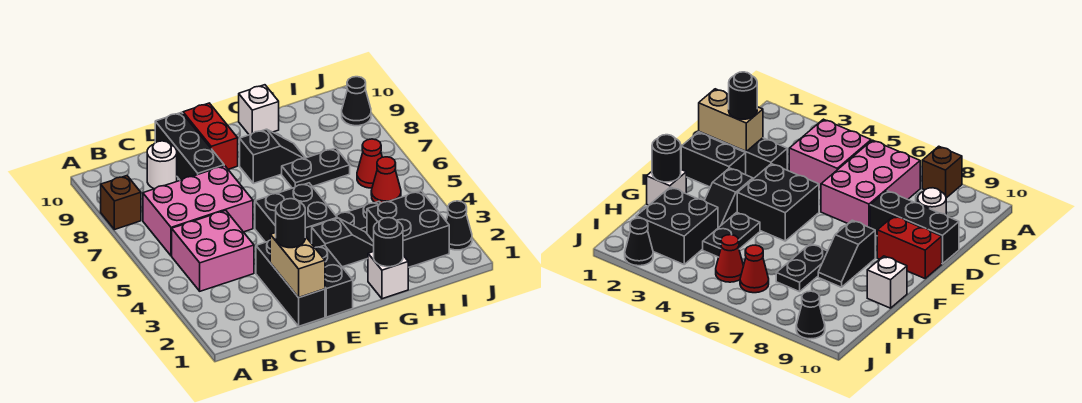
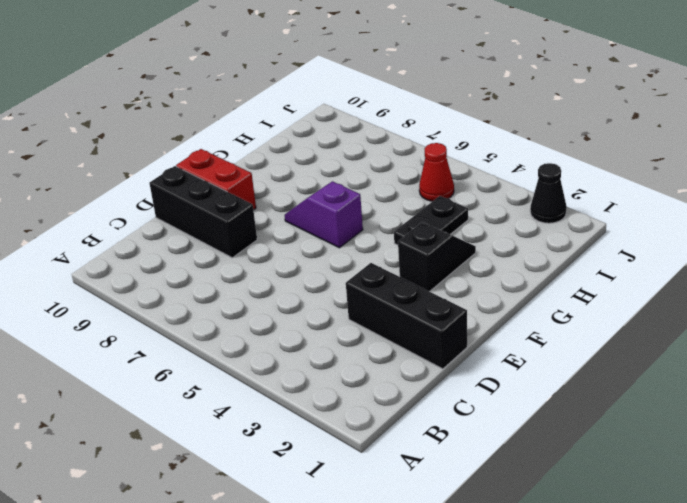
purple slope F6:F7 level 1 top 6 -> none
none -> brown brick A8 level 1
none -> pink brick B4:C5 level 1
none -> pink brick B6:D7 level 1

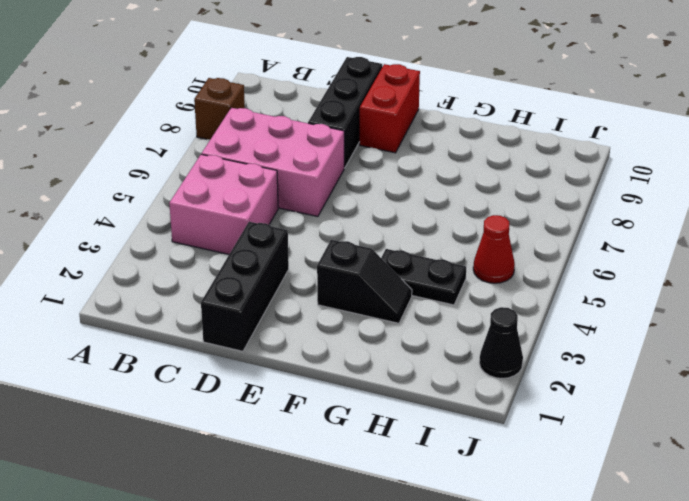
none -> white round brick C9 level 1
none -> black brick E1:E2 level 1
none -> black brick E4:F5 level 1

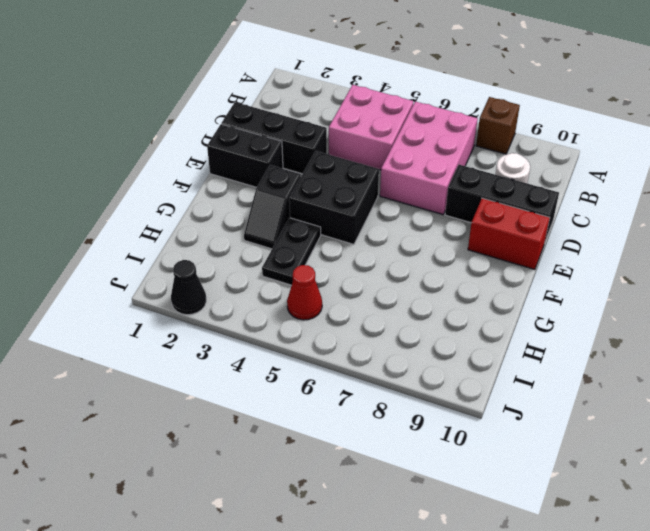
none -> black slope F8:G8 level 1 top F
none -> white brick G1 level 1
none -> black plate G7:H7 level 1

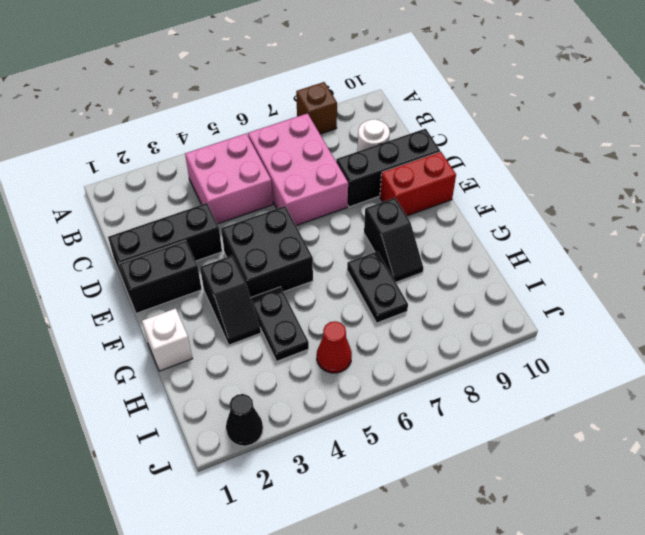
none -> white brick G10 level 1
none -> black brick H2:I3 level 1
none -> red cone I6 level 1

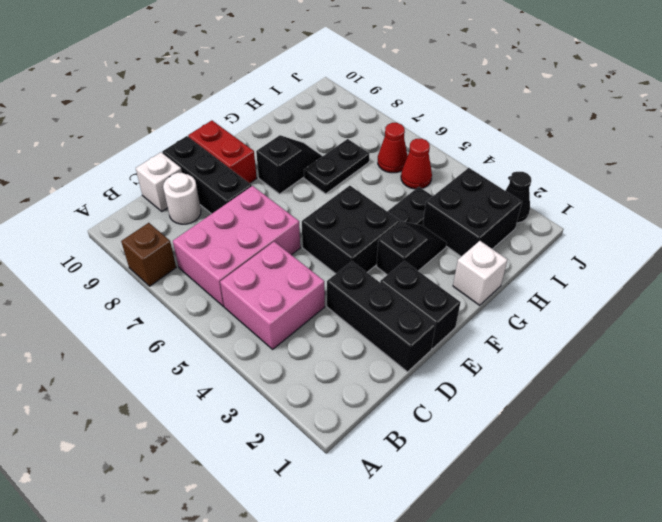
white brick C10 level 1 -> white brick G10 level 1
none -> black cone J9 level 1
none -> tan brick D1:D2 level 2
none -> black round brick G1 level 2

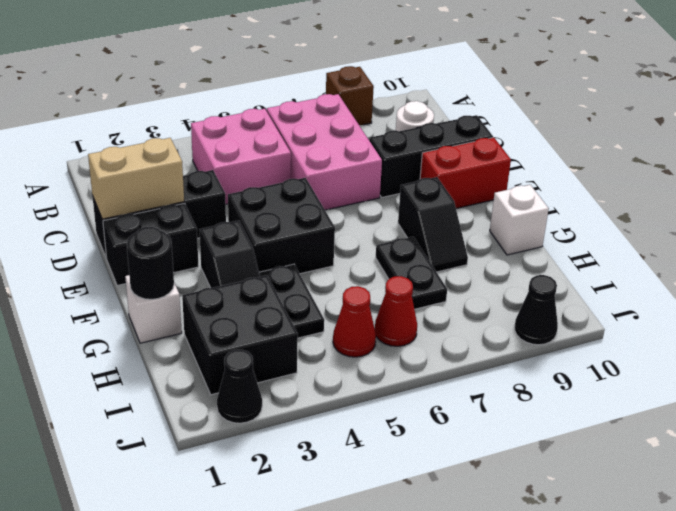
none -> black round brick D2 level 3

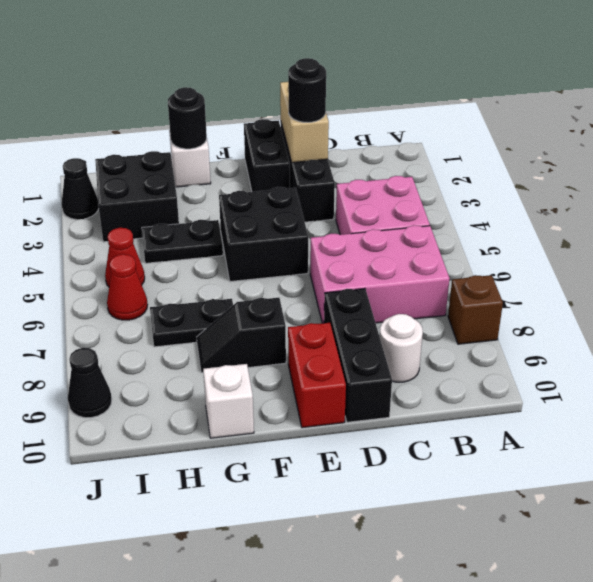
none -> black slope F3:G3 level 1 top F

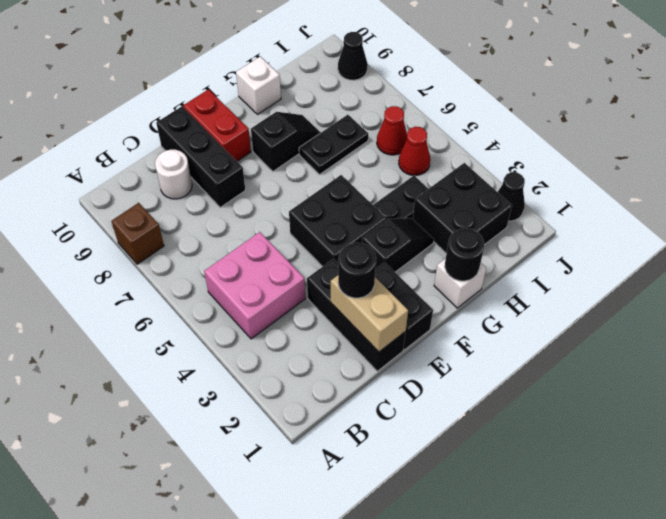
none -> pink brick B6:D7 level 1

